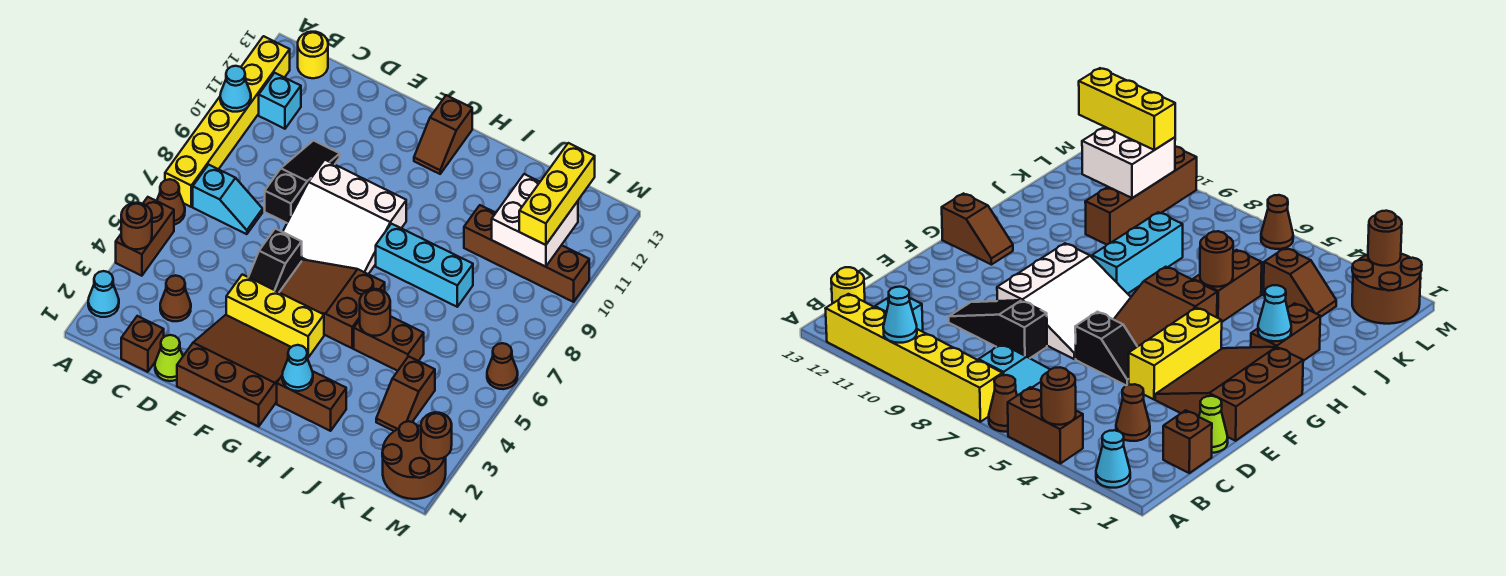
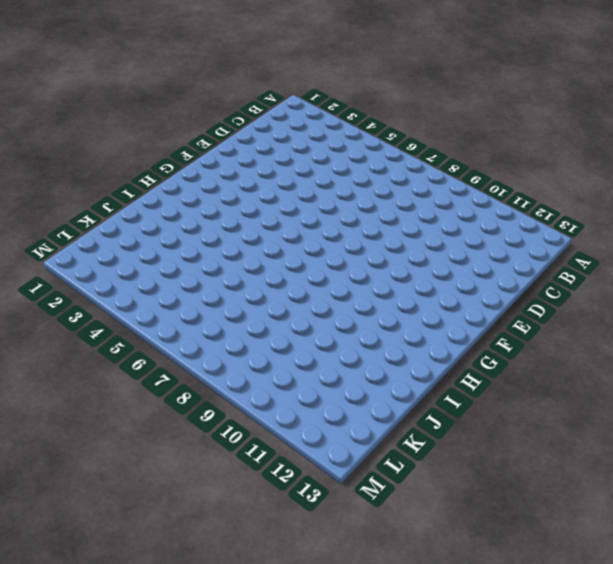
none -> cyan cone A2 level 1
none -> brown brick A4:A5 level 1
none -> brown cone A6 level 1
none -> yellow brick A7:A12 level 1

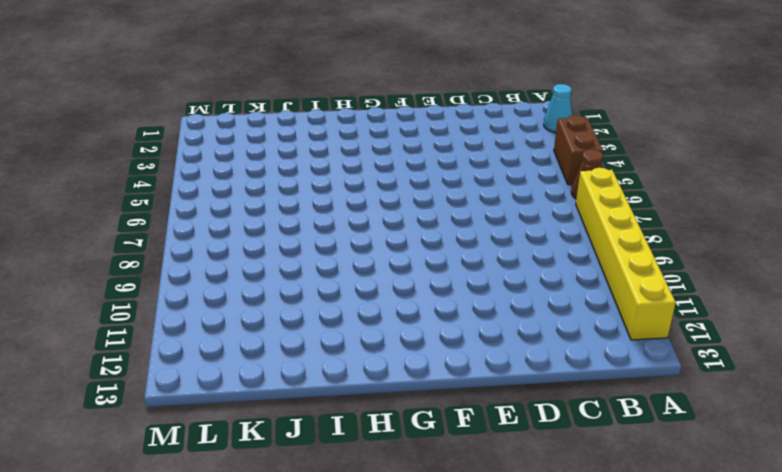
none -> cyan slope B7:C7 level 1 top B
none -> cyan brick B11 level 1
none -> yellow round brick B13 level 1
none -> brown brick C1 level 1

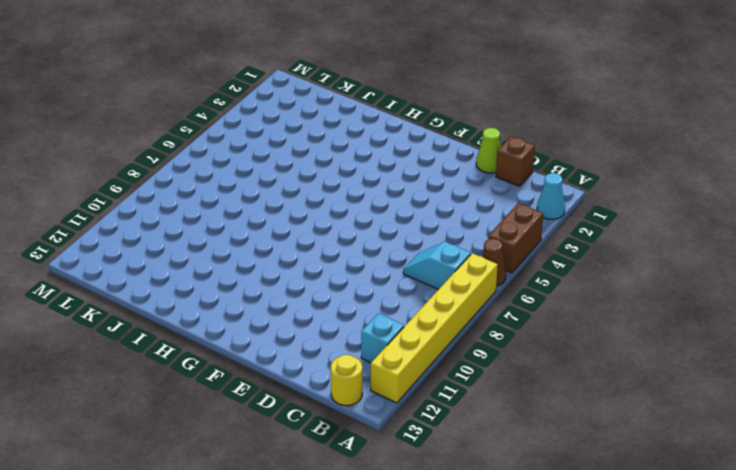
none -> brown cone C3 level 1
none -> black slope D8:D10 level 1 top 8
none -> brown slope E1:G3 level 1 top 1
none -> yellow brick E4:G4 level 1

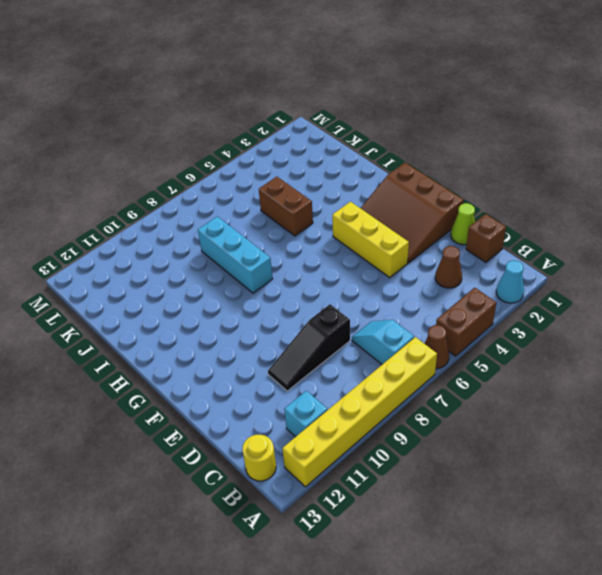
none -> black slope E5:E6 level 1 top 6
none -> white slope E7:G9 level 1 top 9
none -> brown slope F5:H6 level 1 top H
none -> brown slope G12:G13 level 1 top 13

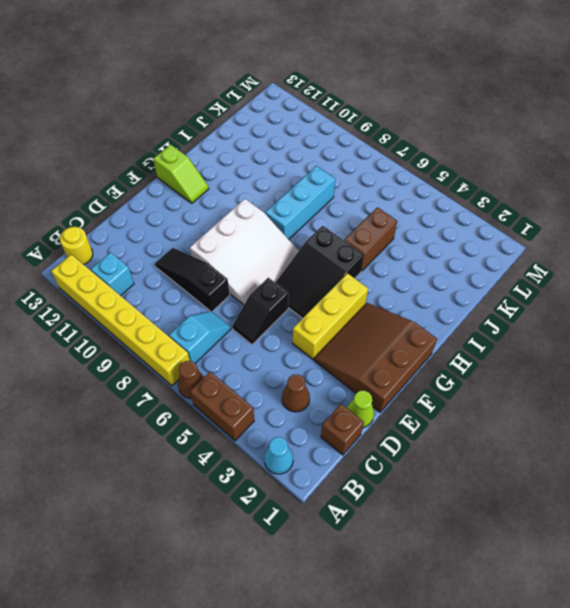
black slope D6:E6 level 1 top E -> black slope E5:E6 level 1 top 6
black slope F5:H6 level 1 top H -> brown slope F5:H6 level 1 top H
lime slope G12:G13 level 1 top 13 -> brown slope G12:G13 level 1 top 13
none -> brown brick H2:I2 level 1
none -> brown brick J10:M10 level 1
none -> brown slope K3:K4 level 1 top 4
none -> brown round brick L1:M2 level 1

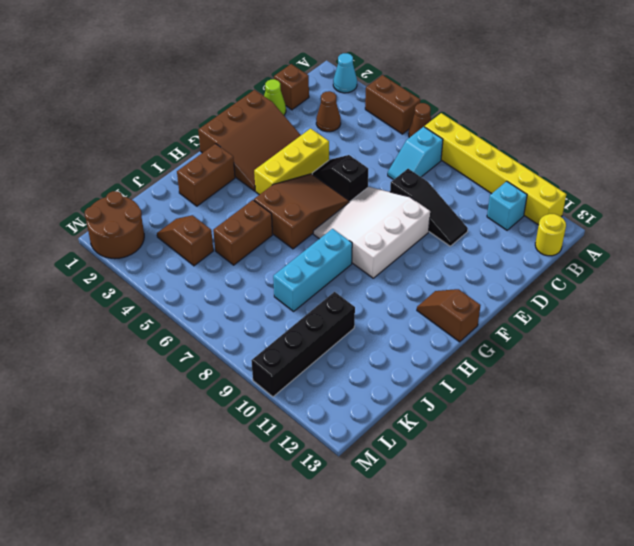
black brick J10:M10 level 1 -> brown brick J10:M10 level 1
none -> brown cone M6 level 1
none -> brown round brick A4 level 2
none -> cyan cone A10 level 2
none -> cyan cone H2 level 2

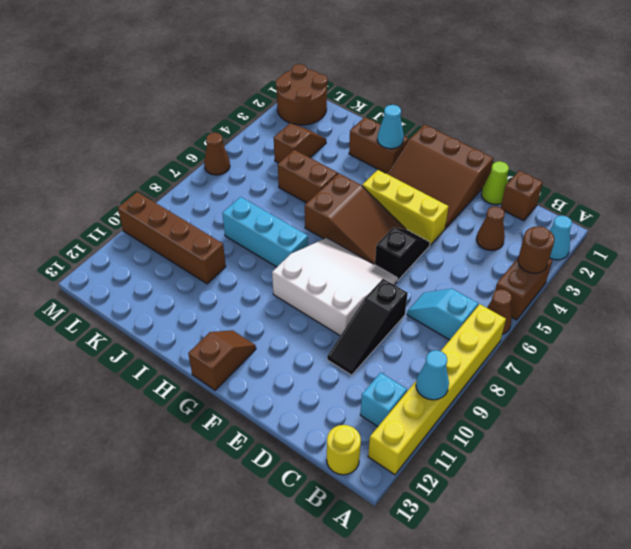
none -> brown round brick I5 level 2
none -> white brick K10:L11 level 2
none -> brown round brick M2 level 2
none -> yellow brick L10:L12 level 3

